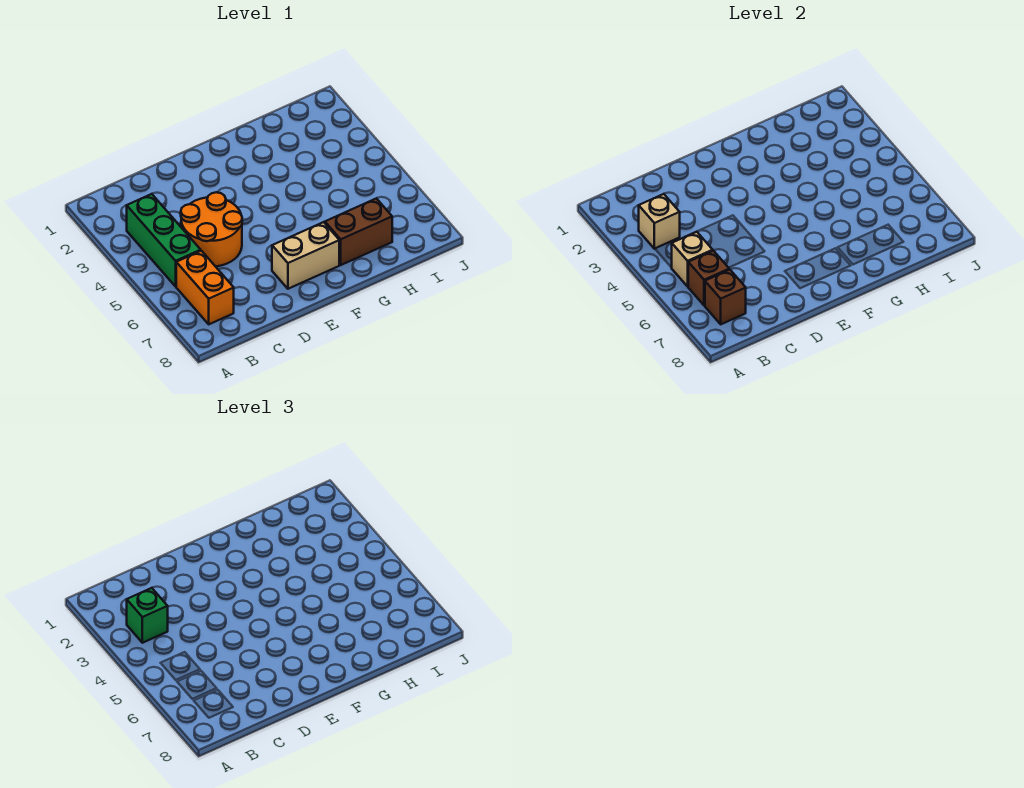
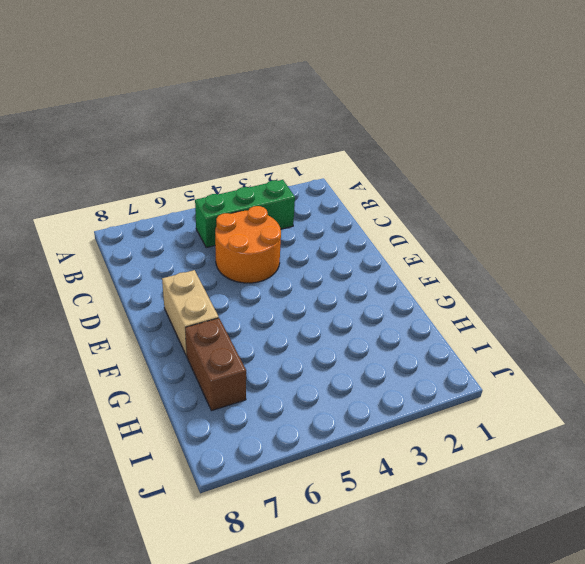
none -> orange brick B6:B7 level 1
none -> tan brick B3 level 2

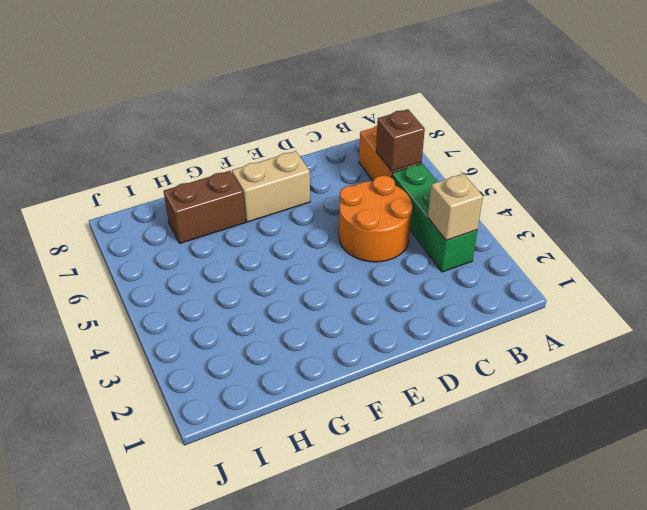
none -> tan brick B5 level 2
none -> brown brick B7 level 2

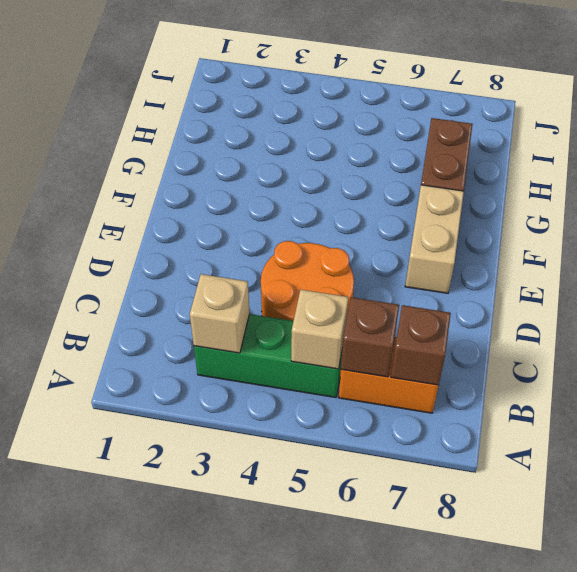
none -> green brick B3 level 3

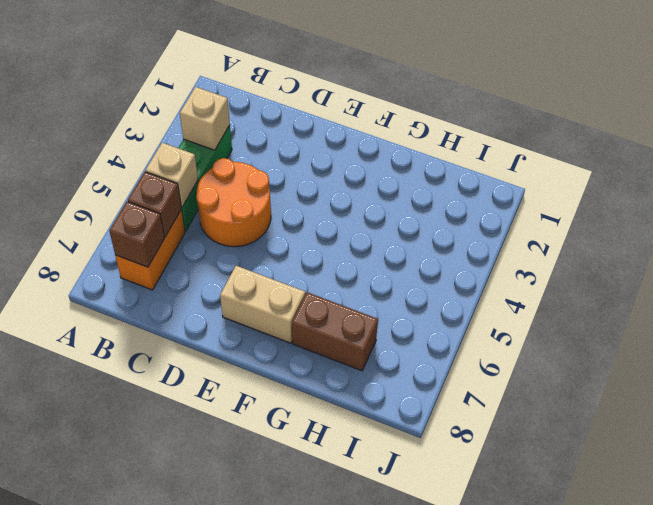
none -> green brick B3 level 3

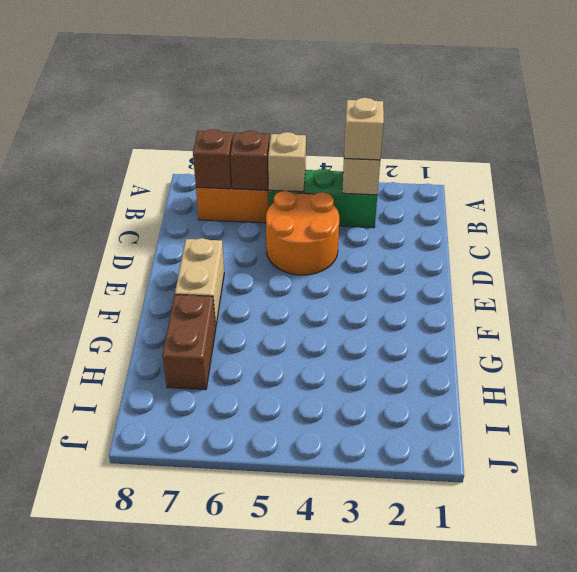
tan brick B3 level 3 -> green brick B3 level 3

